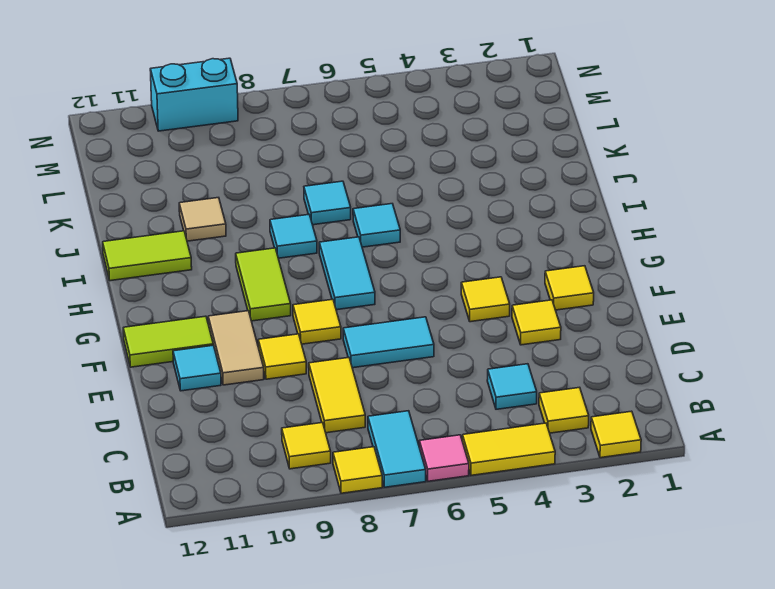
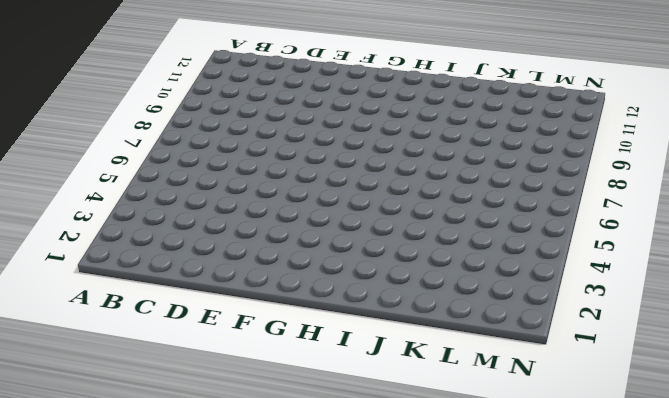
none -> yellow tile A2 level 1
none -> yellow tile A4:A5 level 1
none -> pink tile A6 level 1

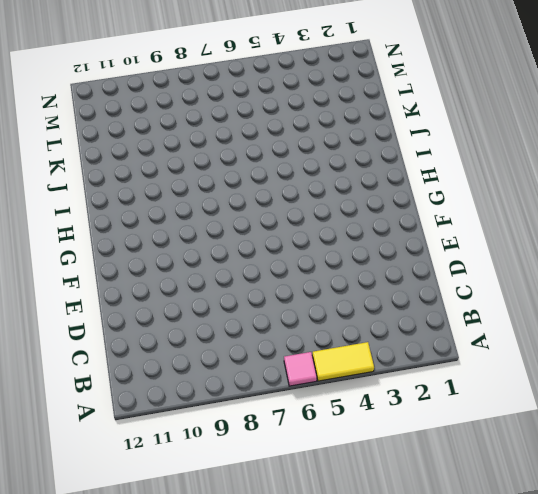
none -> yellow tile A2 level 1
none -> cyan tile A7:B7 level 1
none -> yellow tile A8 level 1

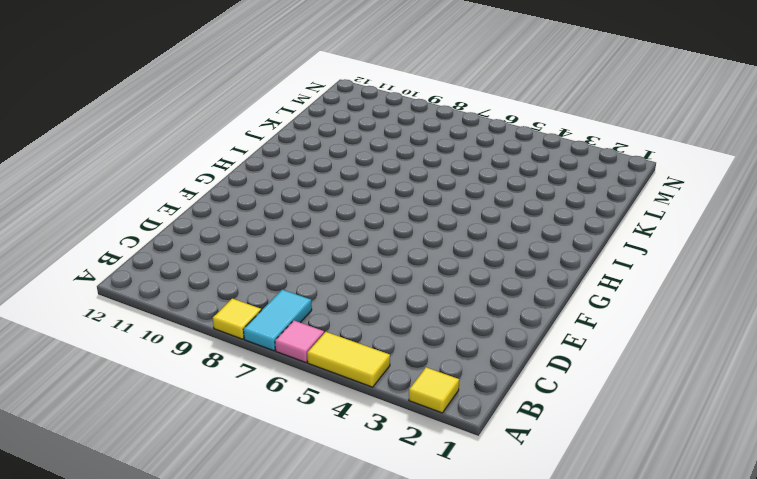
none -> yellow tile B3 level 1
none -> yellow tile B9 level 1
none -> cyan tile C4 level 1

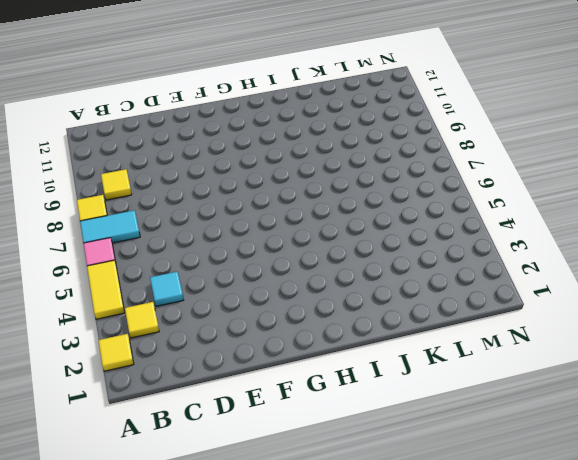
none -> yellow tile C8:D8 level 1
none -> yellow tile E3 level 1
none -> cyan tile E6:E7 level 1

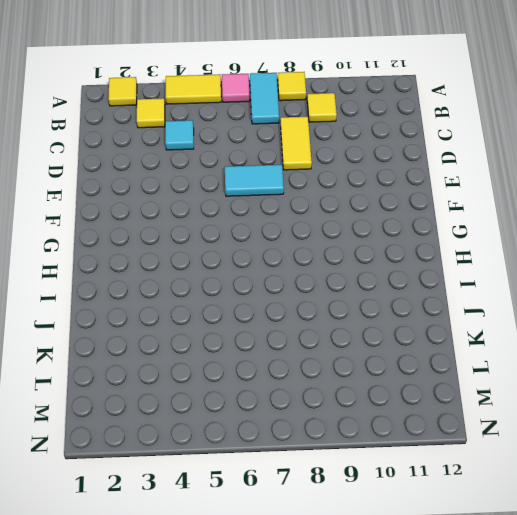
none -> yellow tile E3 level 1
none -> yellow tile E9 level 1
none -> tan tile E10:F10 level 1

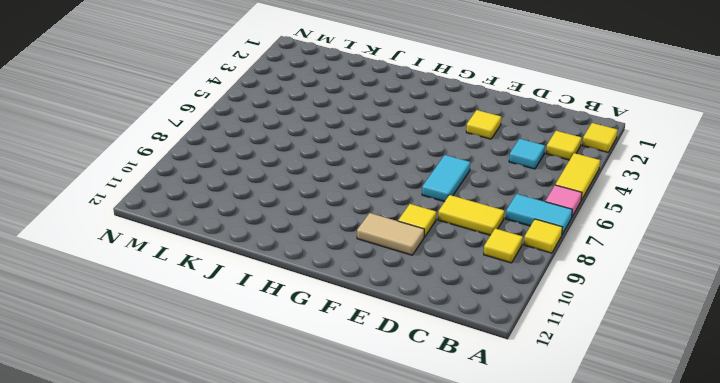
none -> cyan tile E11 level 1
none -> yellow tile F2 level 1
none -> yellow tile F4 level 1

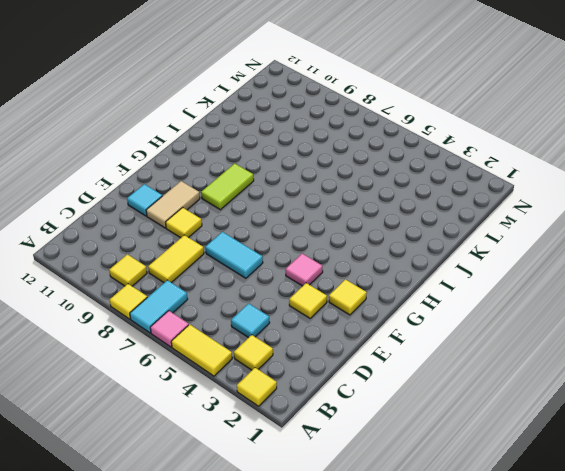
pink tile F4 level 1 -> yellow tile F4 level 1
none -> yellow tile F8 level 1
none -> lime tile F11:F12 level 1
none -> cyan tile G7:H7 level 1

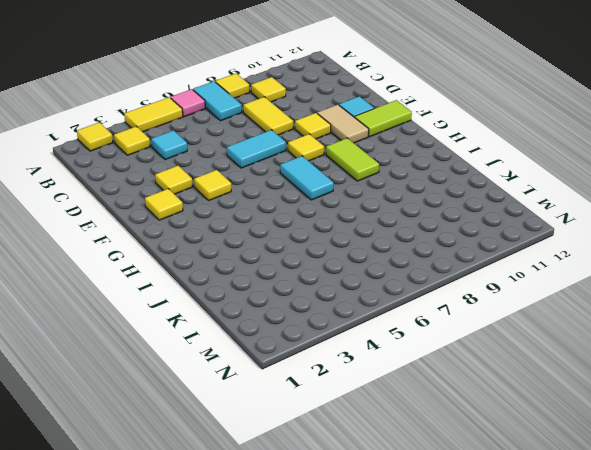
none -> cyan tile I6 level 1
none -> cyan tile I8 level 1
none -> lime tile I11:I12 level 1

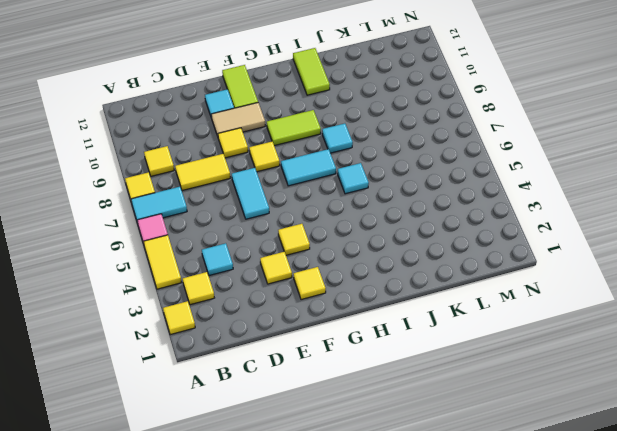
none -> cyan tile J7 level 1
none -> tan tile J10 level 1
none -> cyan brick N9:N10 level 1

